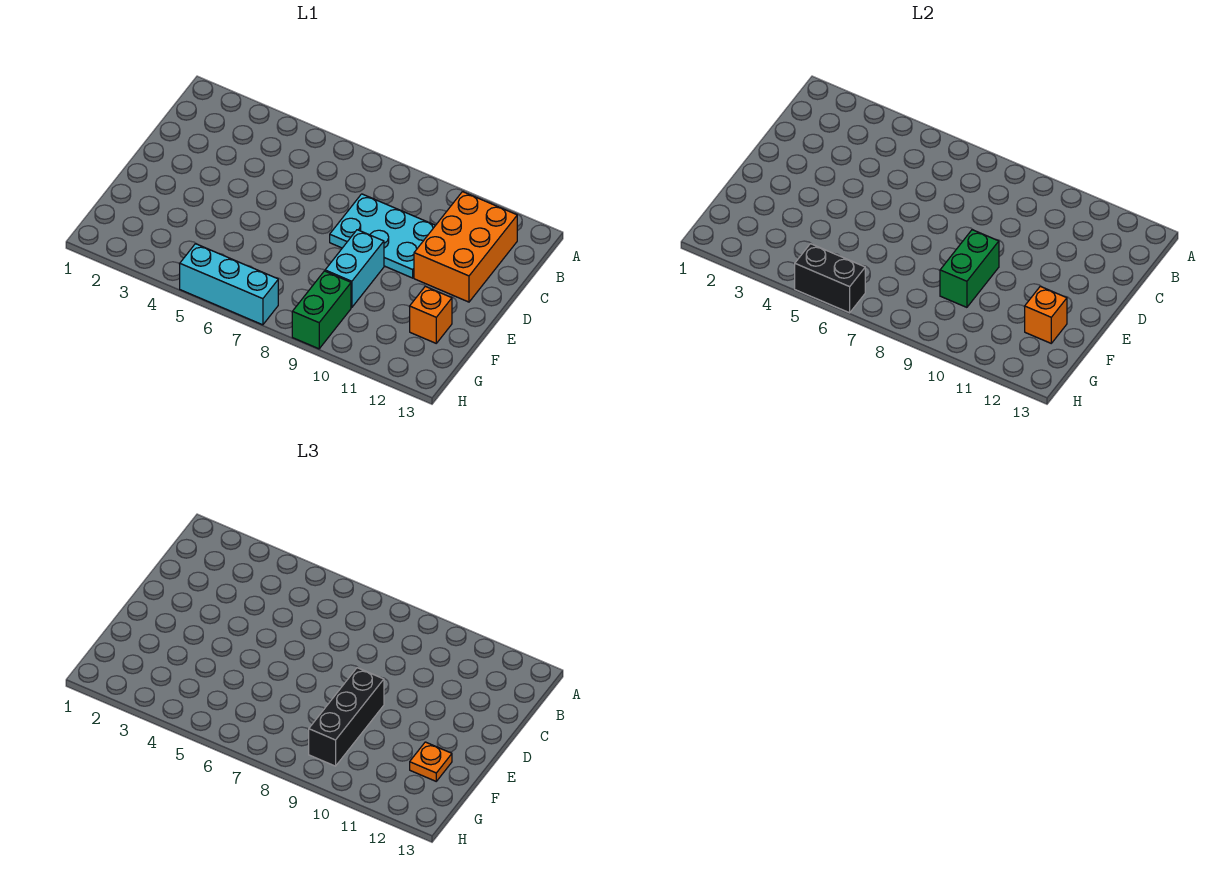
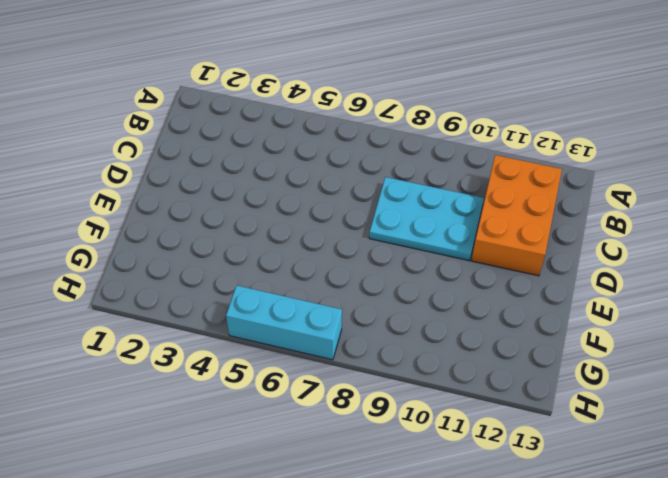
none -> cyan brick E9:F9 level 1
none -> orange brick F12 level 1

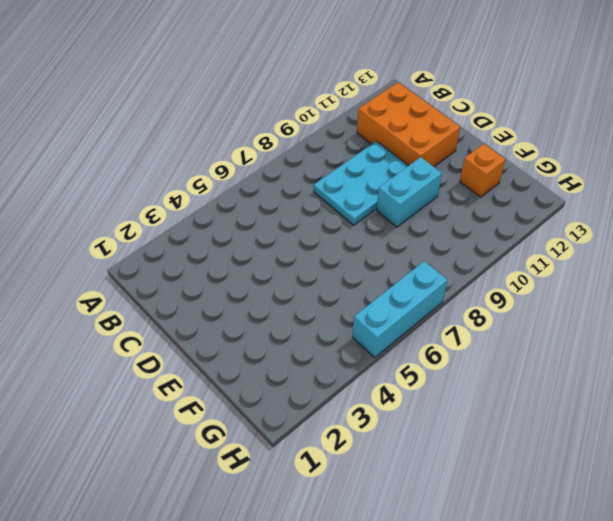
cyan brick E9:E10 level 1 -> cyan brick E9:F9 level 1
none -> green brick G9:H9 level 1
none -> green brick E9:F9 level 2

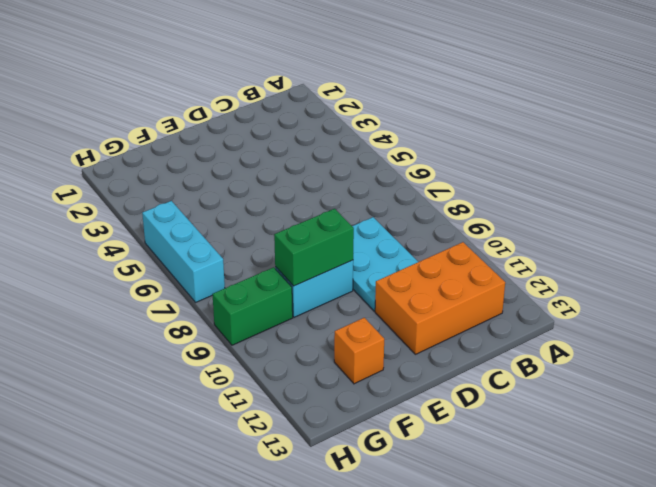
none -> orange brick F12 level 2
none -> black brick H5:H6 level 2

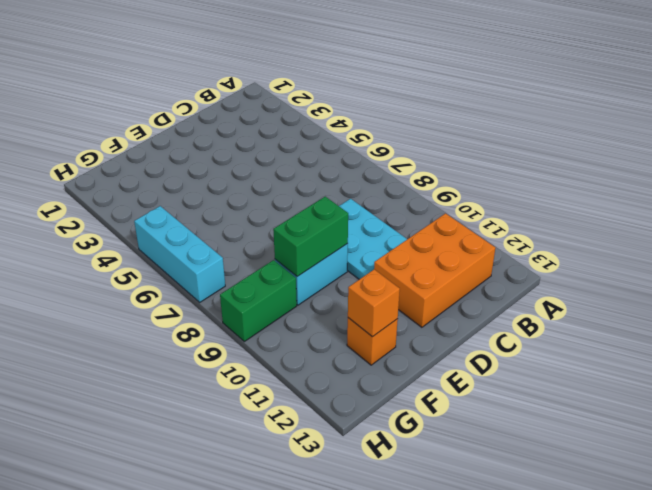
none -> black brick H5:H6 level 2
none -> black brick E9:G9 level 3

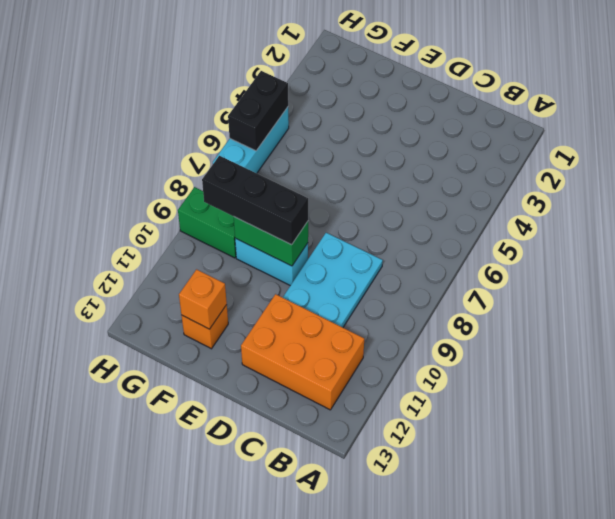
none -> orange plate F12 level 3

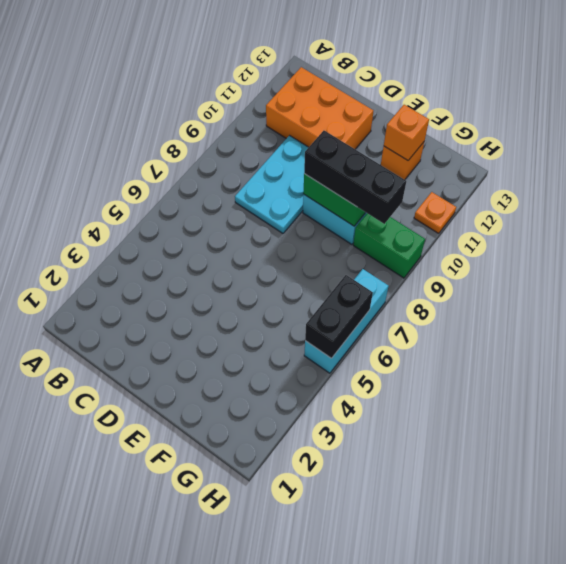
orange plate H11 level 1 -> orange plate F12 level 3

